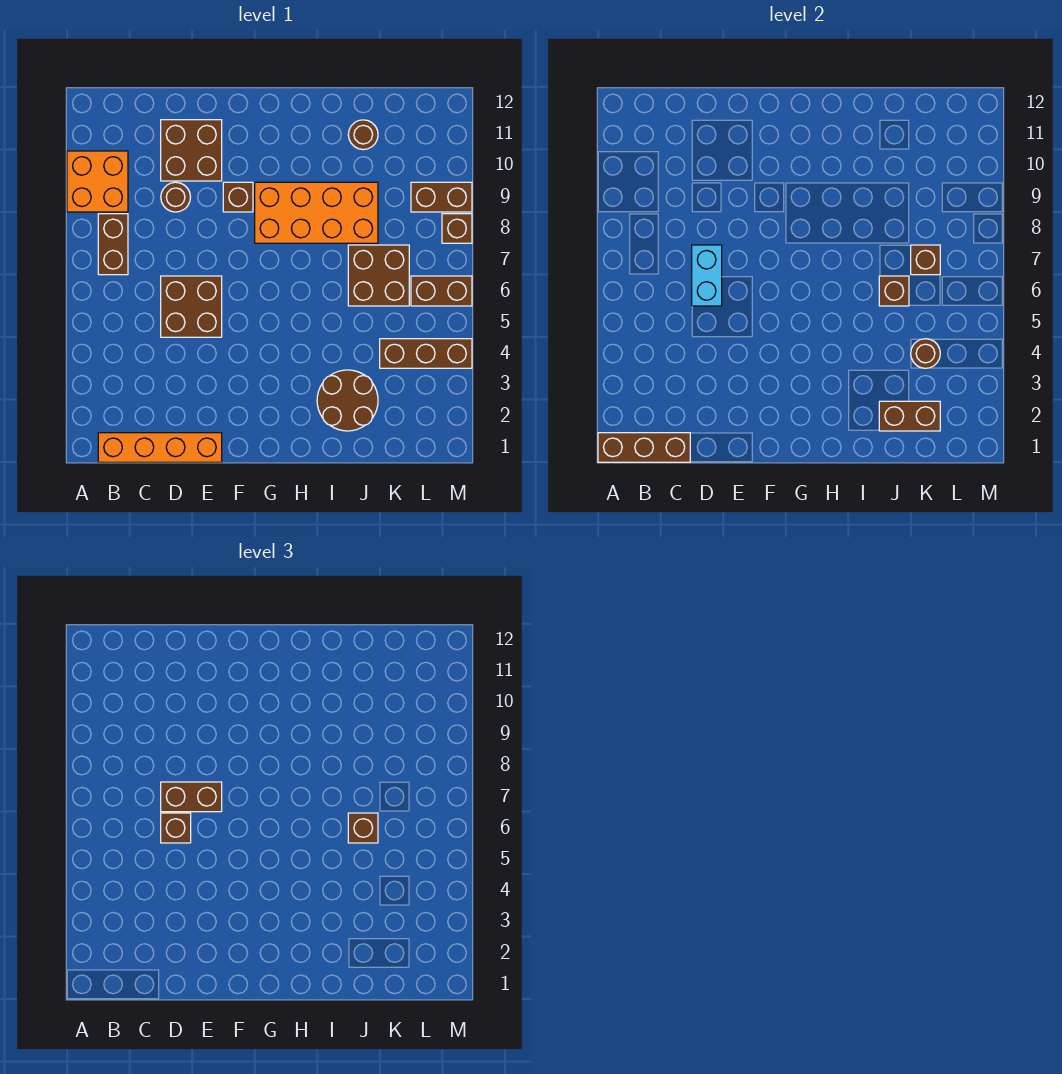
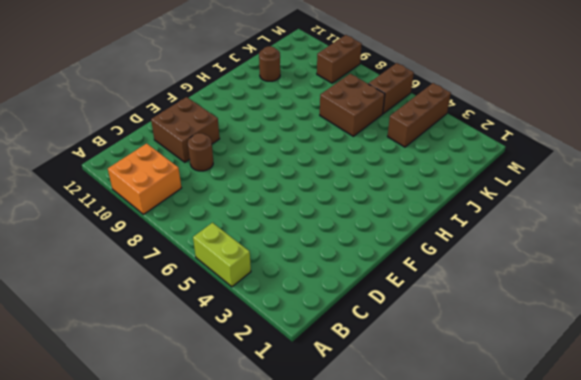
lime brick A4:A5 level 1 -> none
none -> orange brick B1:E1 level 1
none -> brown brick B7:B8 level 1
none -> brown brick D5:E6 level 1

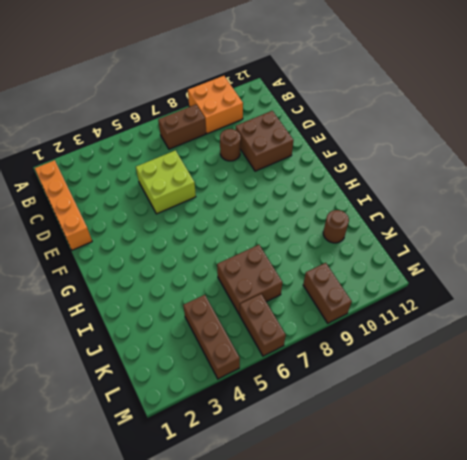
lime brick D5:E6 level 1 -> brown brick D5:E6 level 1
none -> brown brick F9 level 1
none -> orange brick G8:J9 level 1
none -> brown round brick I2:J3 level 1

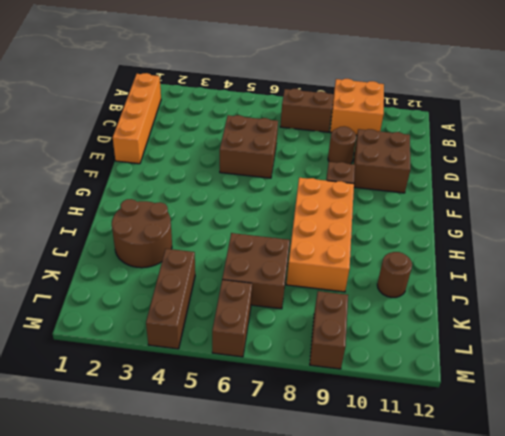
none -> brown brick M8 level 1
none -> brown brick A1:C1 level 2
none -> cyan brick D6:D7 level 2

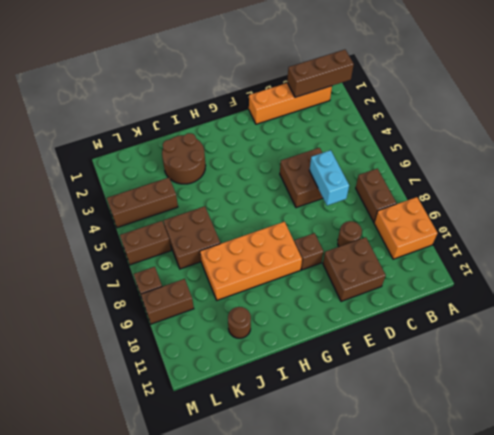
none -> brown brick J2:K2 level 2
none -> brown brick J6 level 2
none -> brown round brick K4 level 2

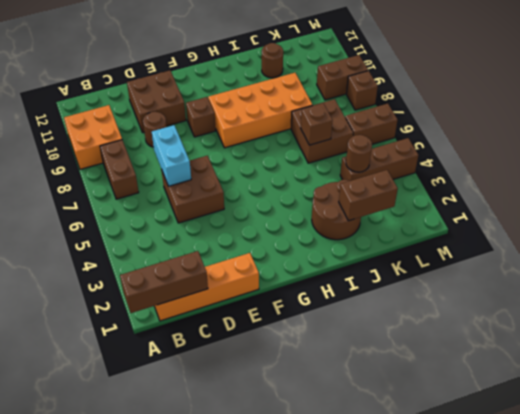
none -> brown brick K7 level 2
none -> brown brick D6 level 3
none -> brown brick D7:E7 level 3

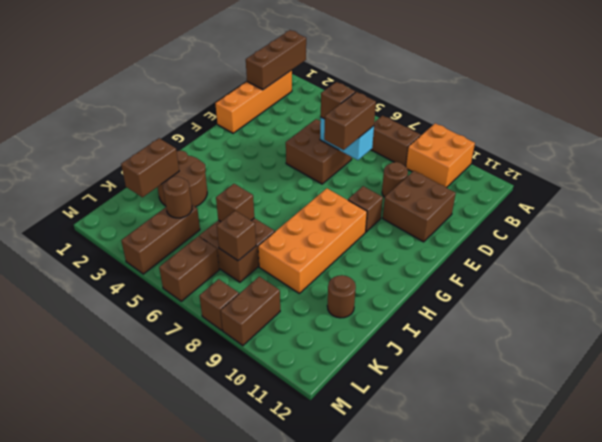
none -> brown brick J6 level 3

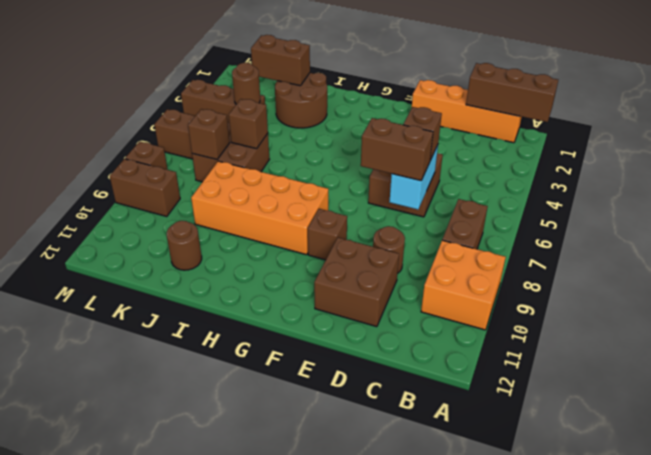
none -> brown brick J6 level 3

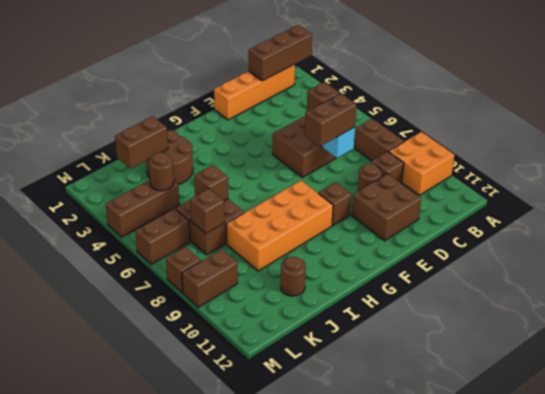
brown brick C9 level 1 -> brown brick J6 level 3

